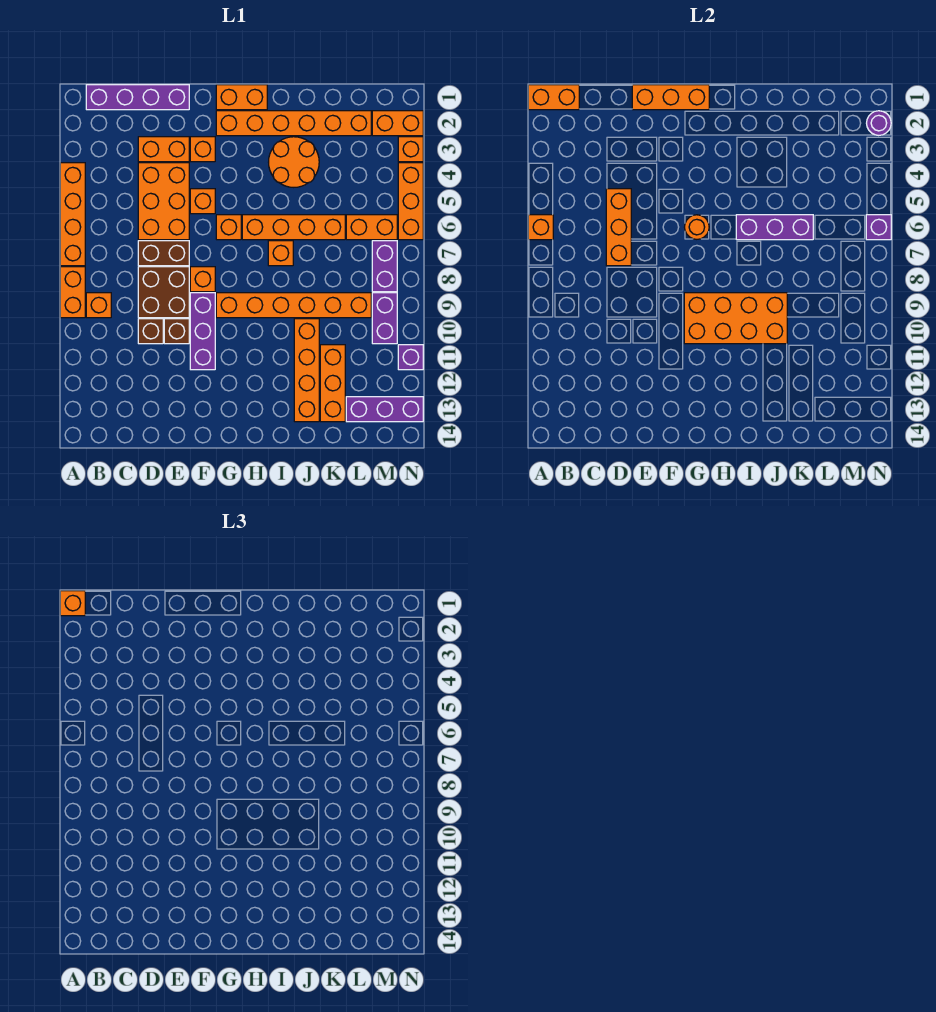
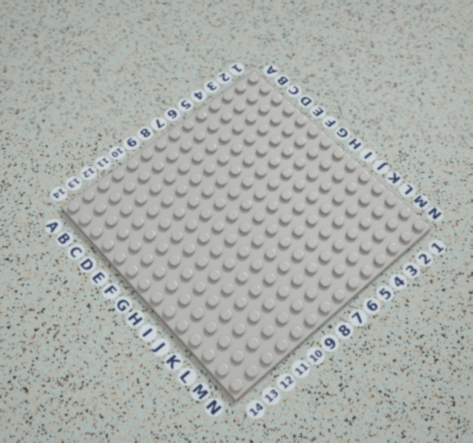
none -> orange brick A4:A7 level 1
none -> orange brick A8:A9 level 1
none -> purple brick B1:E1 level 1
none -> orange brick B9 level 1

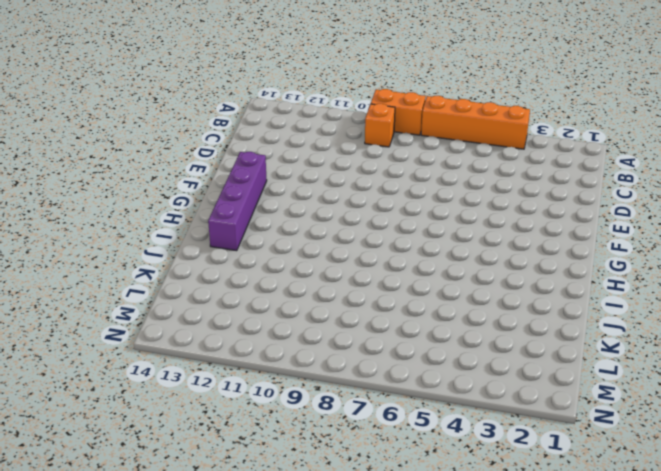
purple brick F13:I13 level 1 -> purple brick B1:E1 level 1
none -> orange brick D3:E3 level 1
none -> orange brick D4:E6 level 1
none -> brown brick D7:E7 level 1
none -> brown brick D8:E9 level 1

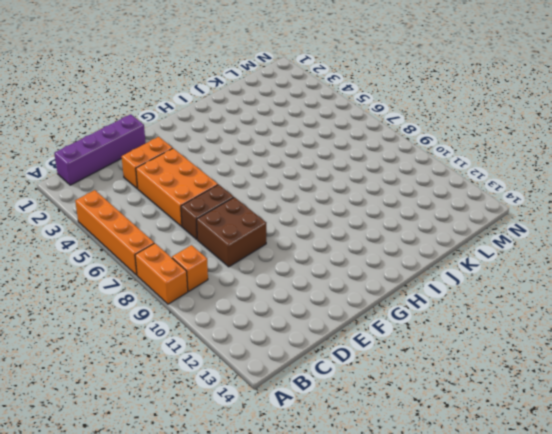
none -> brown brick D10 level 1
none -> brown brick E10 level 1
none -> orange brick F3 level 1
none -> orange brick F5 level 1

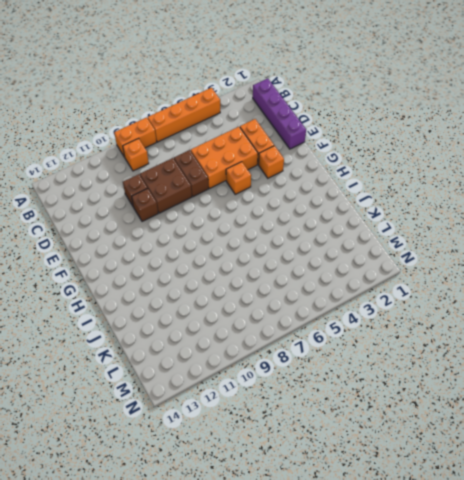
none -> orange brick F8 level 1
none -> purple brick F9:F11 level 1
none -> orange brick G1:H1 level 1
none -> orange brick G2:L2 level 1

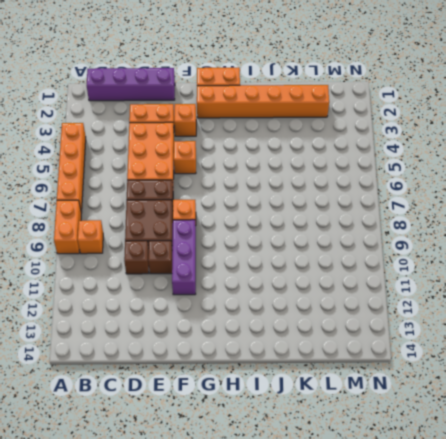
none -> orange brick G6 level 1
none -> orange brick G9:L9 level 1
none -> orange brick H6:K6 level 1
none -> orange round brick I3:J4 level 1

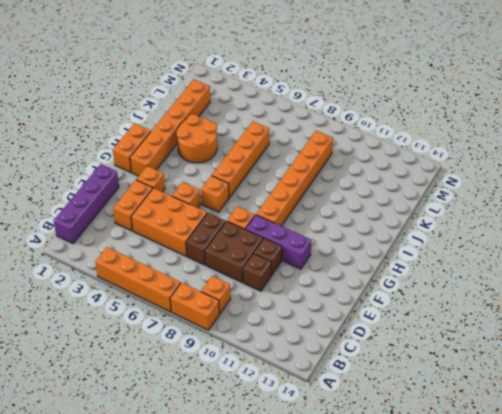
none -> orange brick I7 level 1
none -> orange brick J10:J13 level 1
none -> orange brick K11:K13 level 1
none -> orange brick L6:M6 level 1

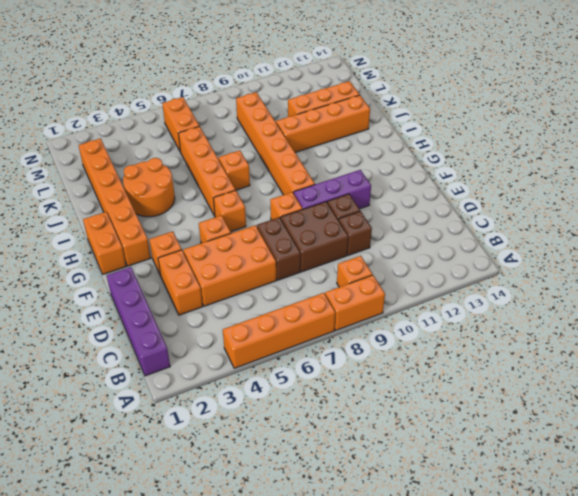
none -> purple brick L13:N13 level 1
none -> orange brick M2:N2 level 1
none -> purple brick M7:M8 level 1
none -> purple brick M9:M10 level 1

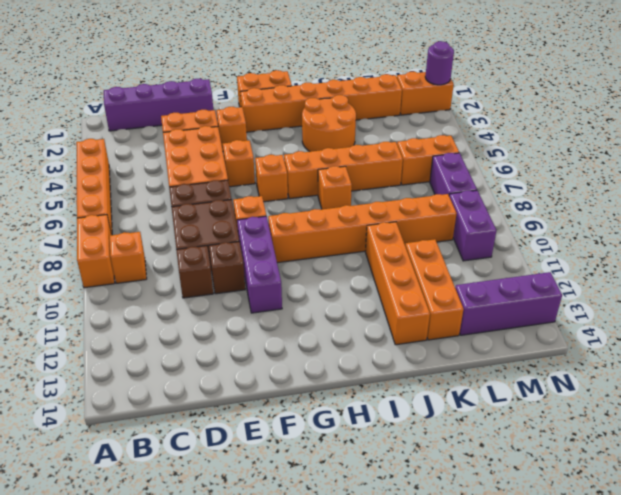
none -> orange brick N3 level 1
none -> orange brick N4:N6 level 1
none -> purple brick N11 level 1
none -> orange brick A1:B1 level 2

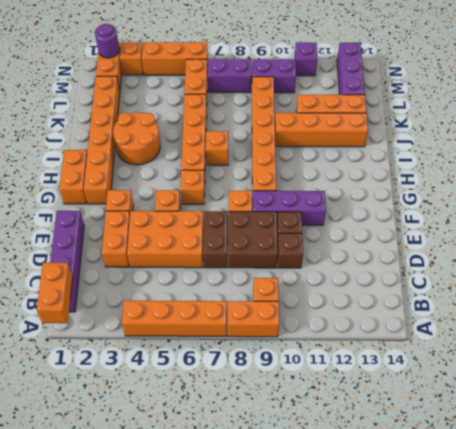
none -> orange brick A6 level 2
none -> orange brick D5:D7 level 2
none -> orange brick E1:G1 level 2
none -> orange round brick G6 level 2

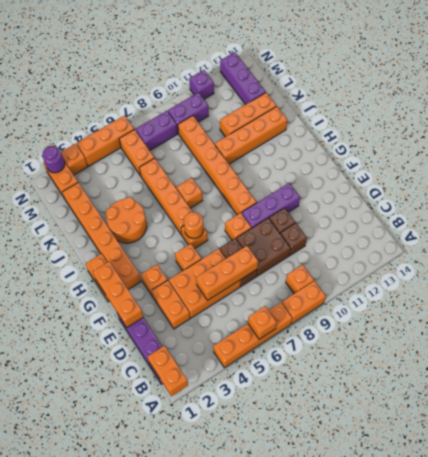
none -> orange brick G9:J10 level 2
none -> purple brick I6:K6 level 2
none -> purple brick N6 level 2
none -> orange brick A1 level 3

